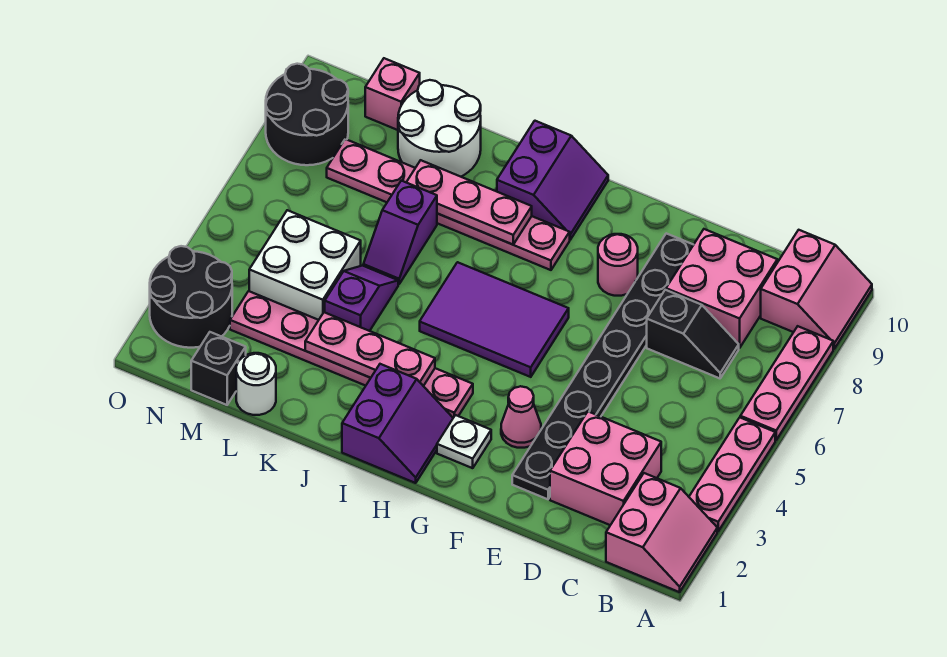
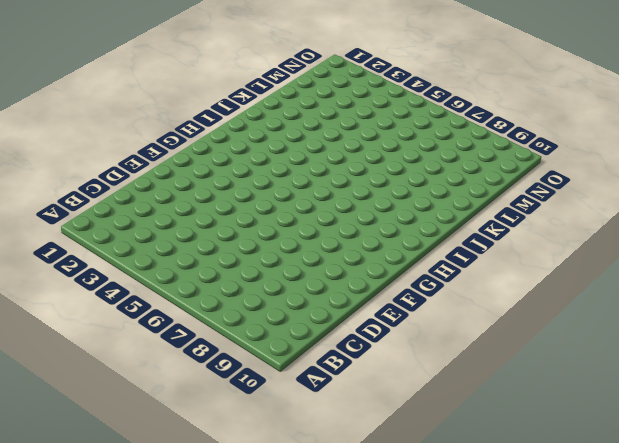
none -> pink slope A1:B2 level 1 top B
none -> pink plate A3:A5 level 1
none -> pink plate A6:A8 level 1

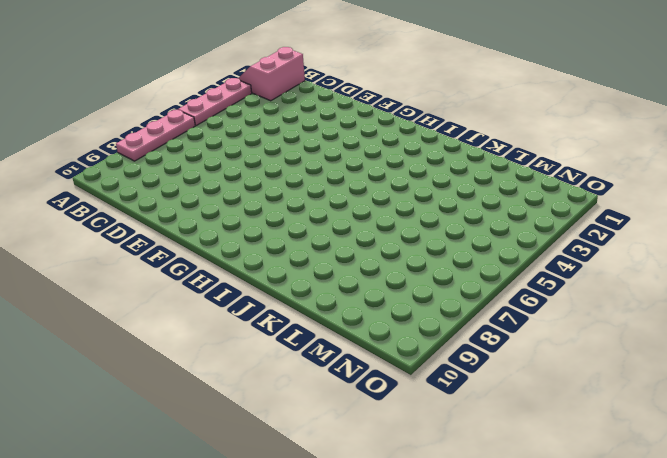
none -> pink slope A9:B10 level 1 top B
none -> pink brick C2:D3 level 1
none -> black slope C7:D7 level 1 top D

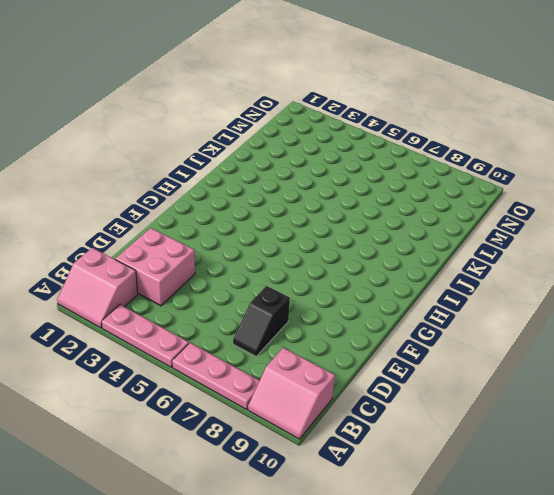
none -> pink brick C8:D9 level 1
none -> black plate E2:E9 level 1
none -> pink cone F3 level 1

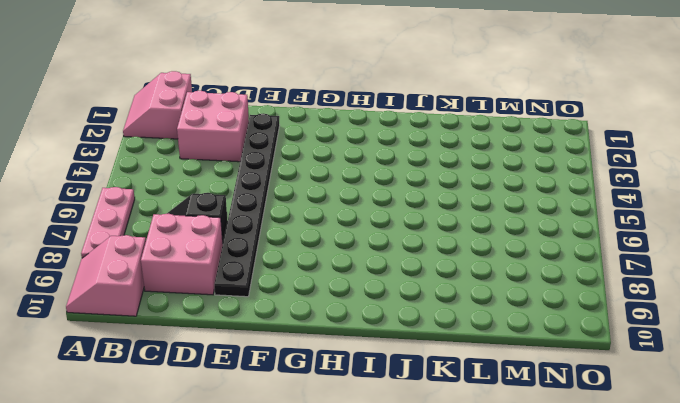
none -> pink plate A3:A5 level 1
none -> pink cone F3 level 1
none -> pink round brick F8 level 1

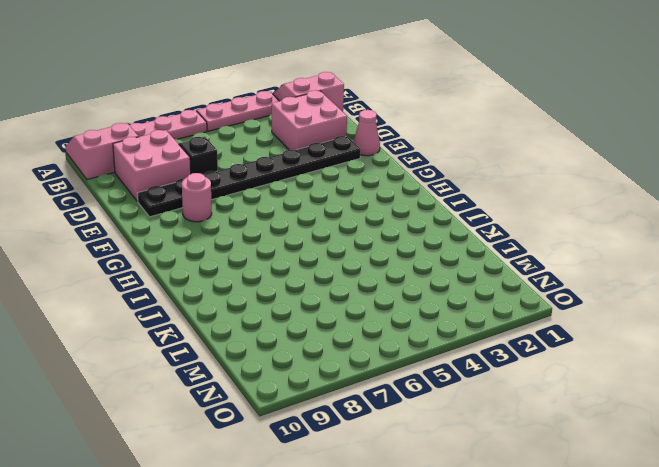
pink cone E1 level 1 -> pink cone F3 level 1
none -> white plate G2 level 1
none -> purple tile G5:I6 level 1
none -> purple slope H1:I2 level 1 top I

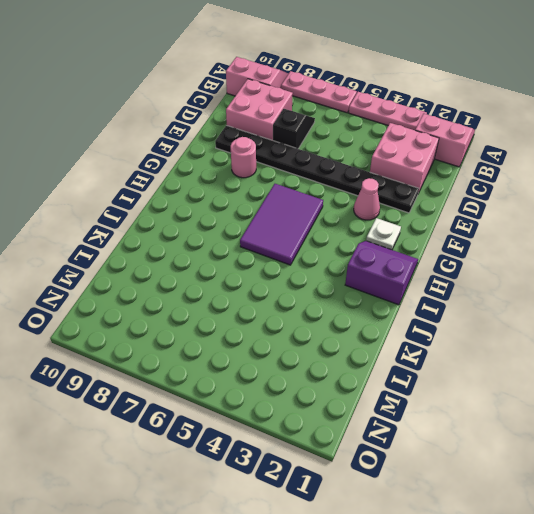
none -> pink plate H3:M3 level 1
none -> pink plate H8:M8 level 1
none -> purple slope H9:I10 level 1 top I

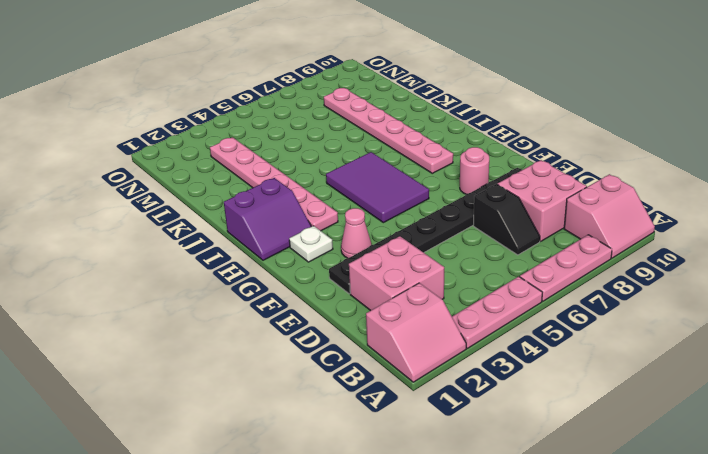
none -> purple slope H9:I10 level 1 top I
none -> purple slope K4:K5 level 1 top 4
none -> purple slope K6:K7 level 1 top 7

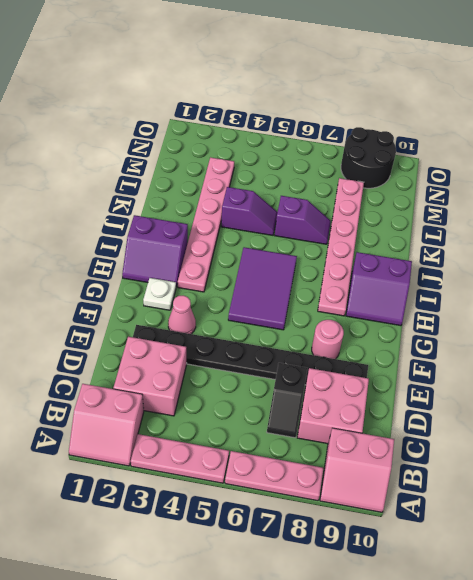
purple slope K6:K7 level 1 top 6 -> purple slope K6:K7 level 1 top 7
none -> white round brick K9:L10 level 1
none -> white round brick L1 level 1
none -> white brick L4:M5 level 1

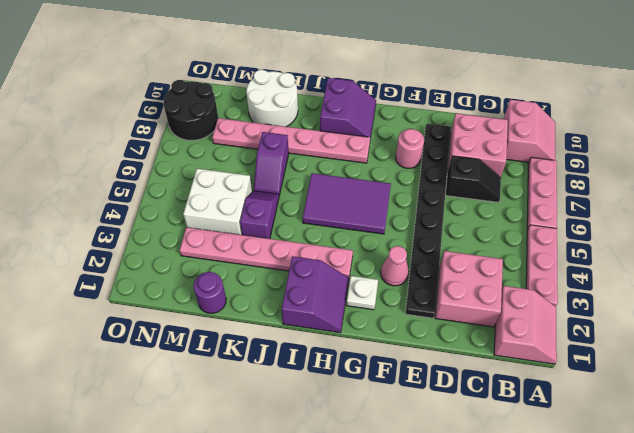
purple round brick L1 level 1 -> white round brick L1 level 1
none -> black brick M1 level 1
none -> pink brick M10 level 1
none -> black round brick N2:O3 level 1

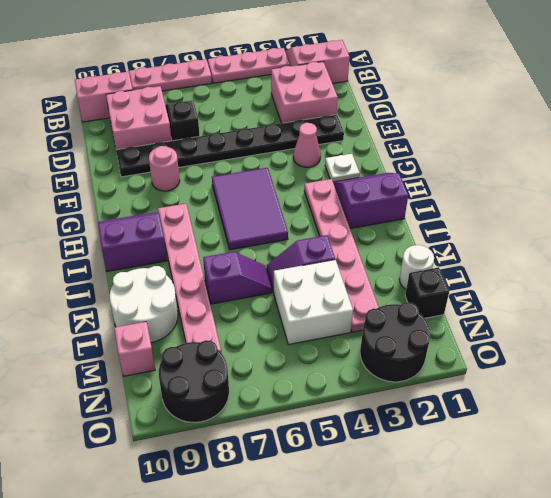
none -> pink plate I3:K3 level 2
none -> pink plate I8:K8 level 2

